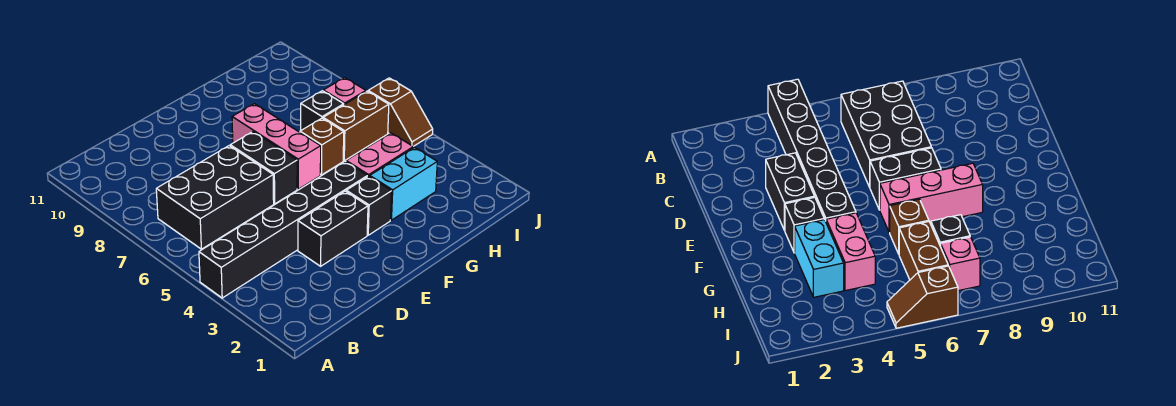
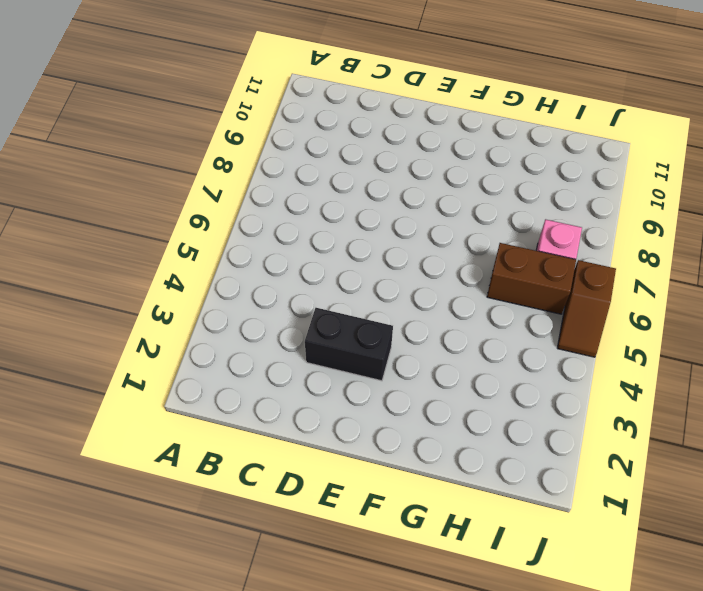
none -> black brick A4:F4 level 1
none -> black brick B6:D7 level 1
none -> black brick E6:E7 level 1

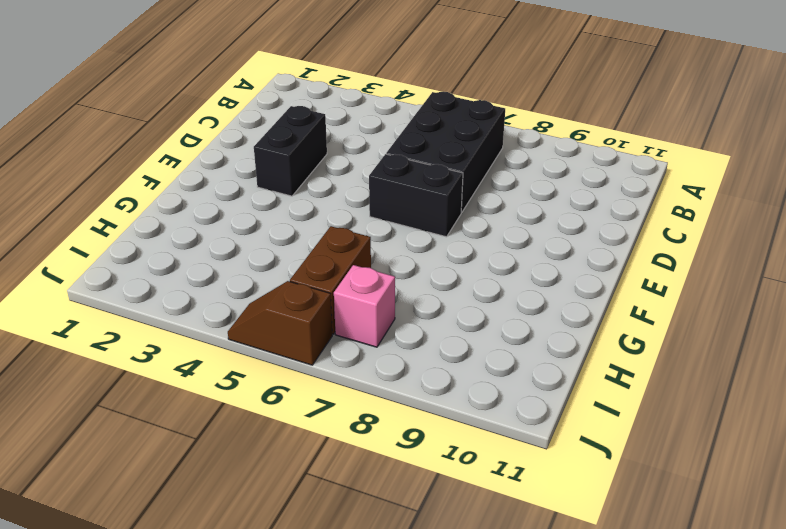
none -> black brick A4:F4 level 1
none -> black brick F3 level 1
none -> pink brick F6:F8 level 1

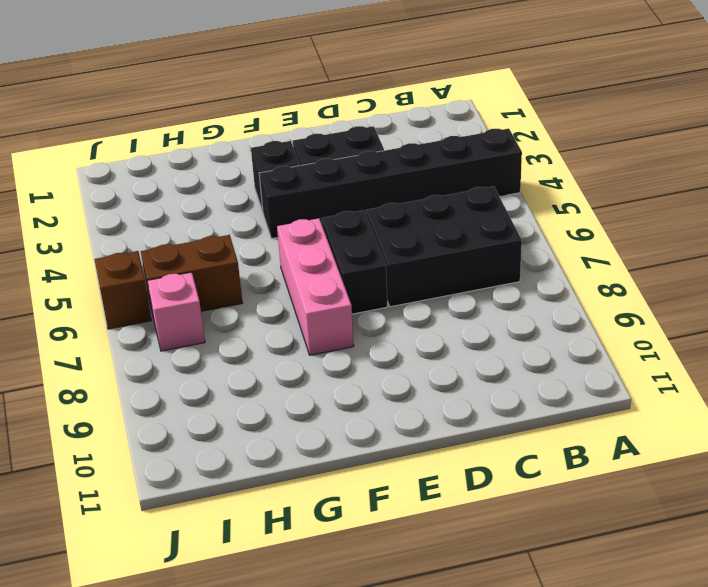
none -> cyan brick G3:H3 level 1
none -> pink brick G4:H4 level 1
none -> brown brick G6 level 1

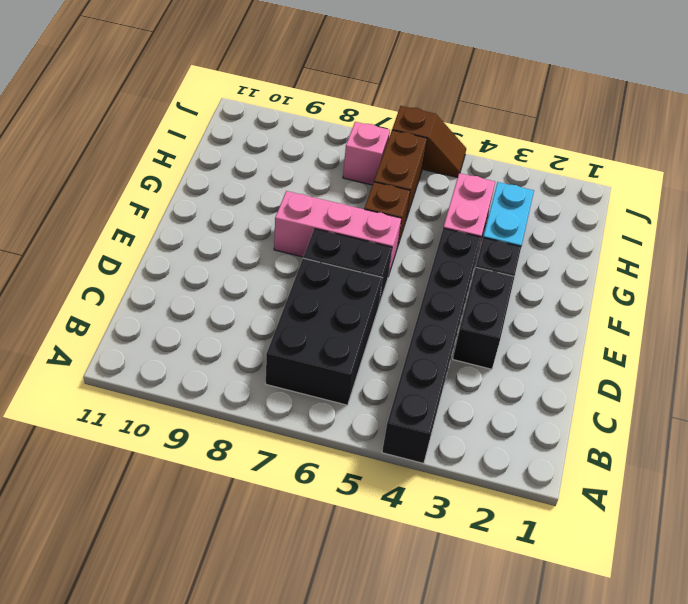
none -> black brick H7 level 1

